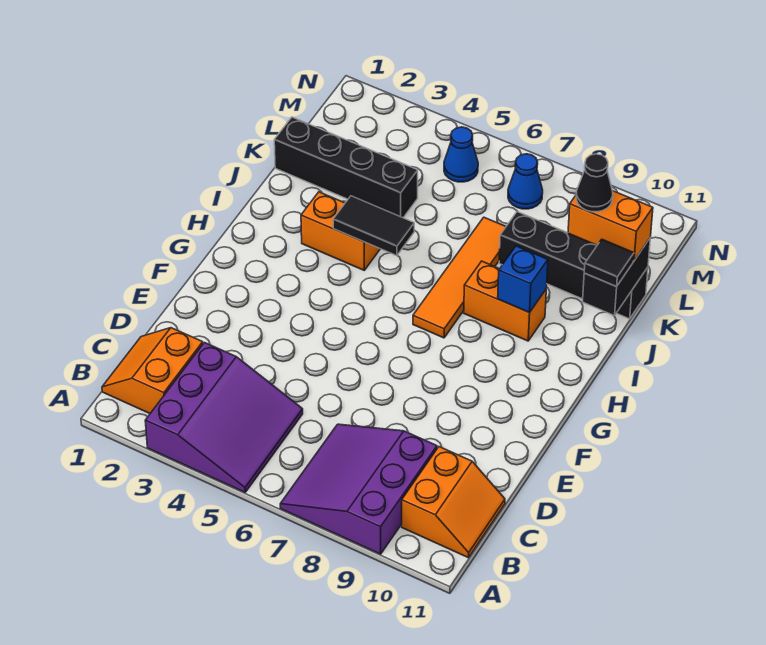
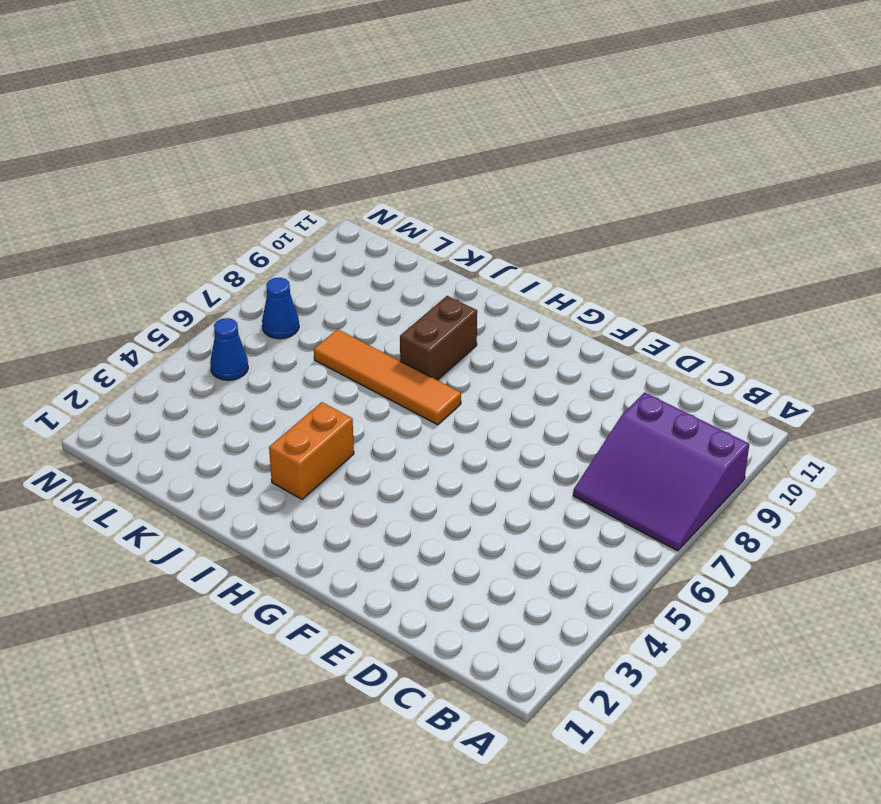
brown brick I8:I9 level 1 -> orange brick I8:I9 level 1
none -> purple slope A3:C5 level 1 top 3
none -> orange slope B1:C2 level 1 top 2
none -> orange slope B10:C11 level 1 top 10

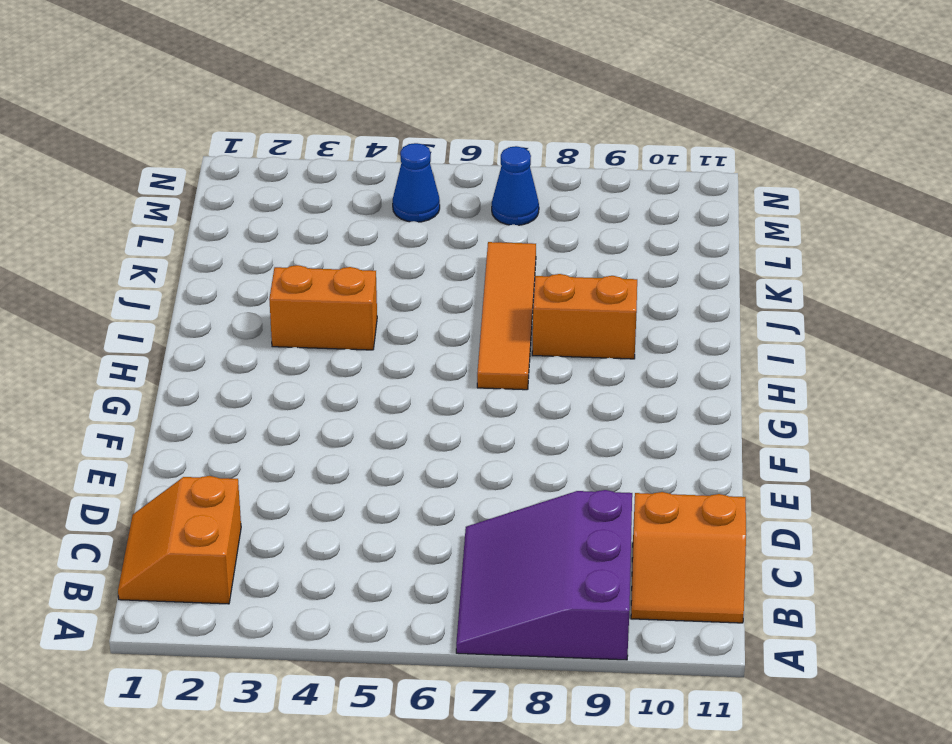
orange slope B10:C11 level 1 top C -> orange slope B10:C11 level 1 top 10
none -> purple slope A3:C5 level 1 top 3
none -> black brick K1:K4 level 1
none -> black brick K8:K11 level 1

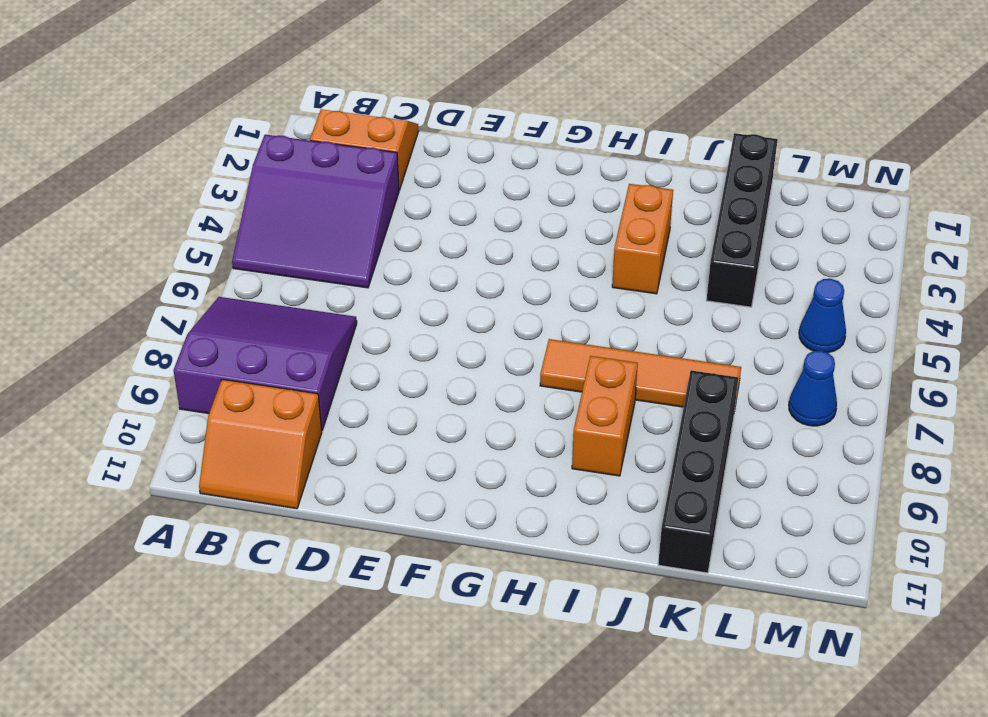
none -> black tile I4:I5 level 2
none -> blue brick I9 level 2
none -> black brick J11:K11 level 2

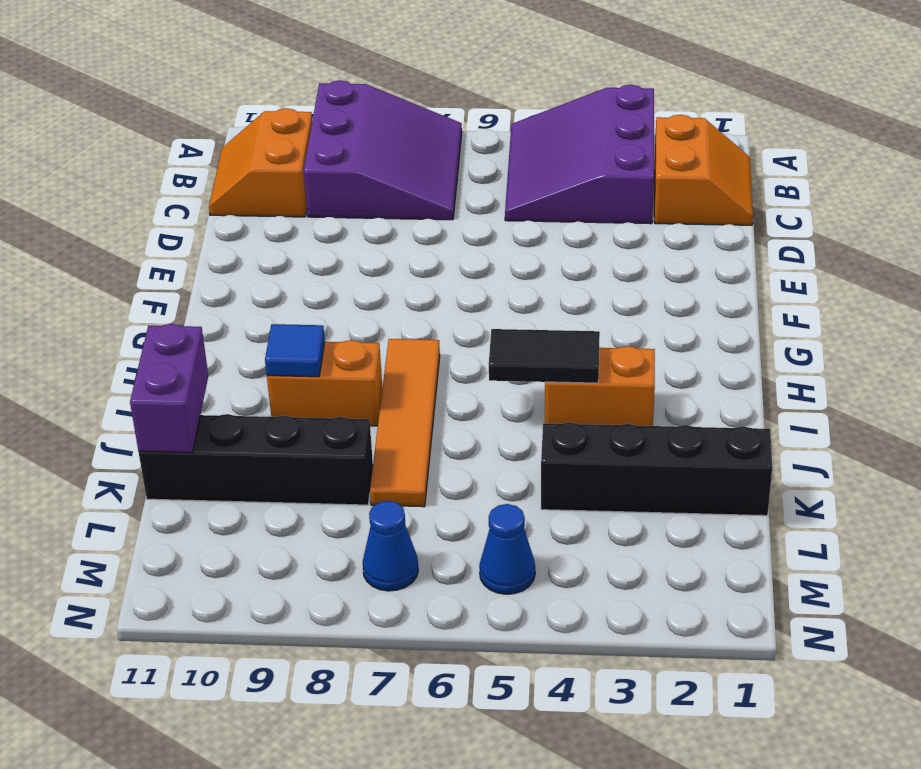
blue tile I9 level 2 -> blue brick I9 level 2
purple brick J11:K11 level 2 -> black brick J11:K11 level 2
none -> black tile J11 level 3
none -> orange brick K10:K11 level 3
none -> black cone K10 level 4

